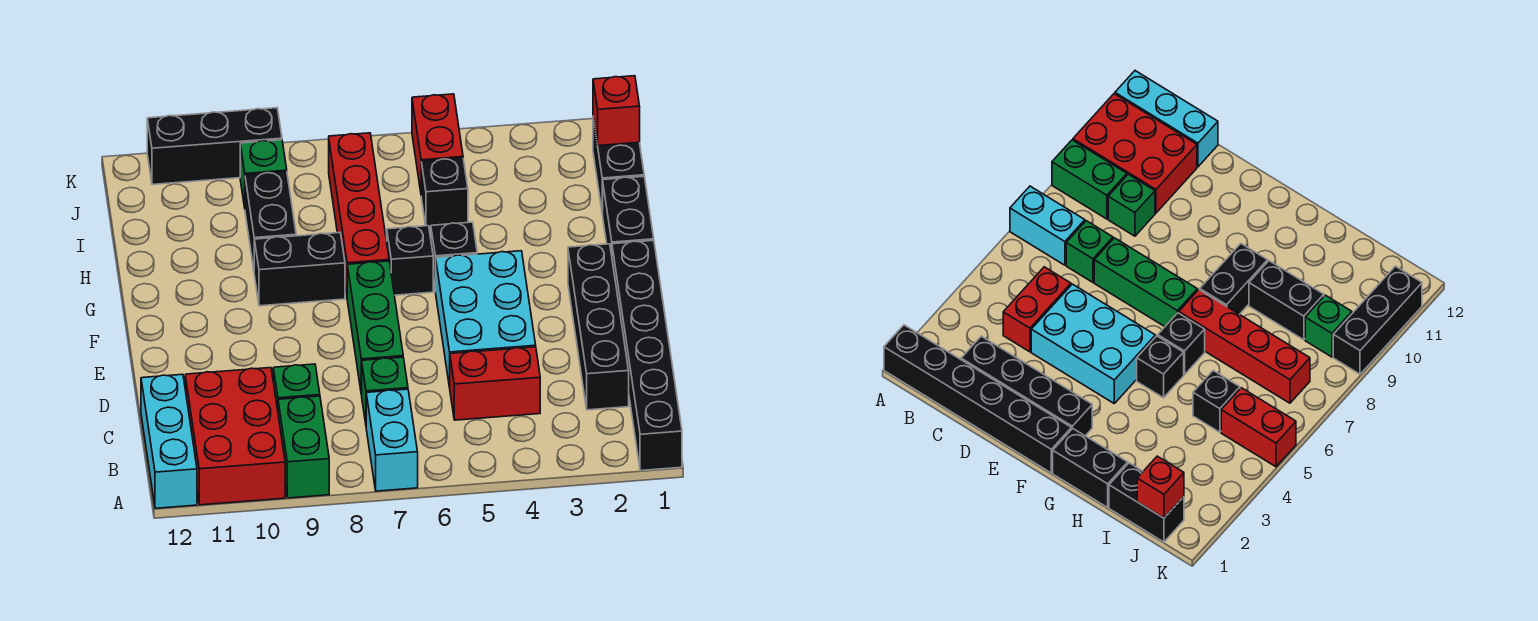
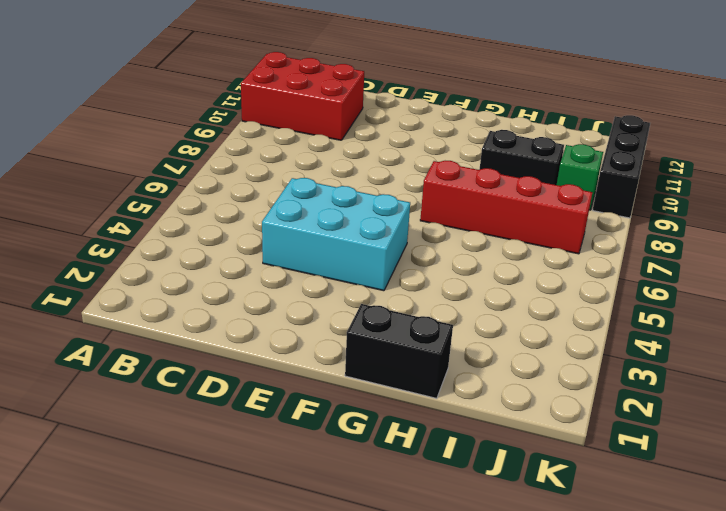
none -> black brick A1:F1 level 1
none -> cyan brick A7:B7 level 1
none -> green brick A9:B9 level 1

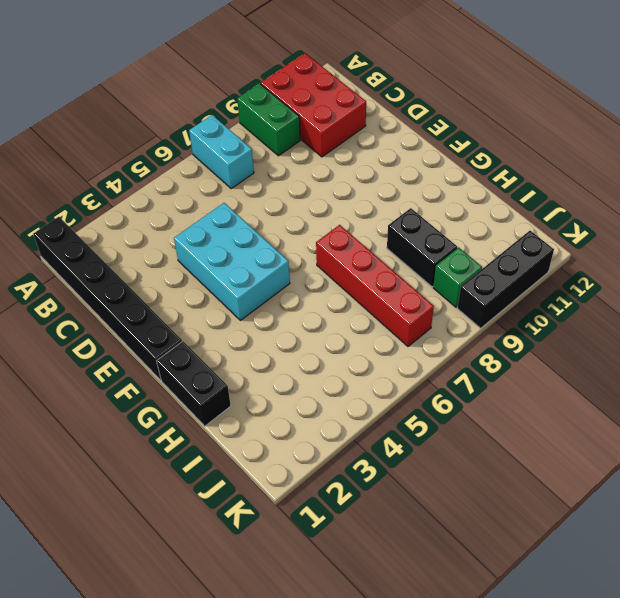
none -> cyan brick A12:C12 level 1
none -> black brick C2:F2 level 1
none -> red brick C4:C5 level 1

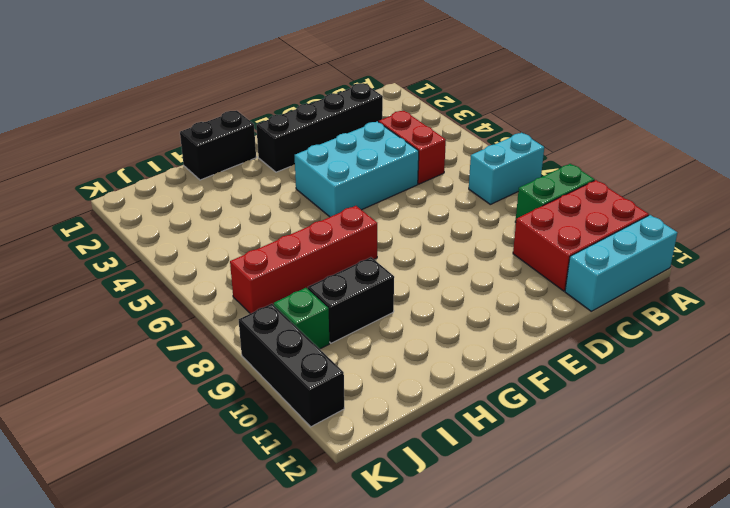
none -> black brick A1:F1 level 1
none -> green brick C7 level 1
none -> green brick C9 level 1

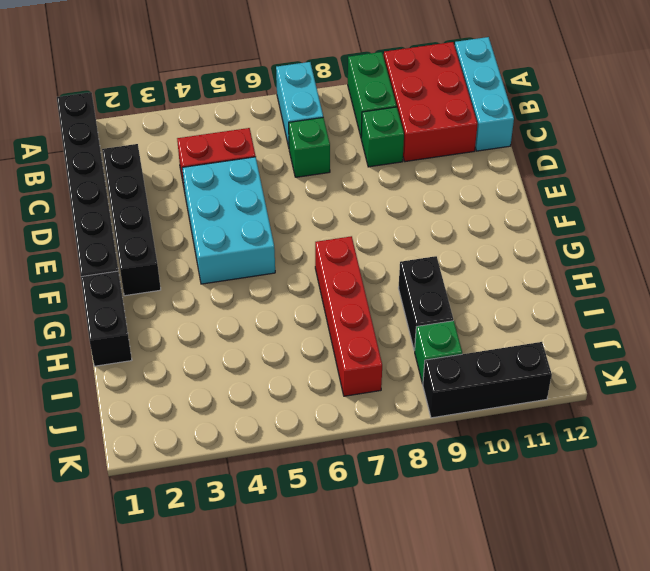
none -> green brick D7:F7 level 1
none -> black brick G5 level 1
none -> black brick G6 level 1

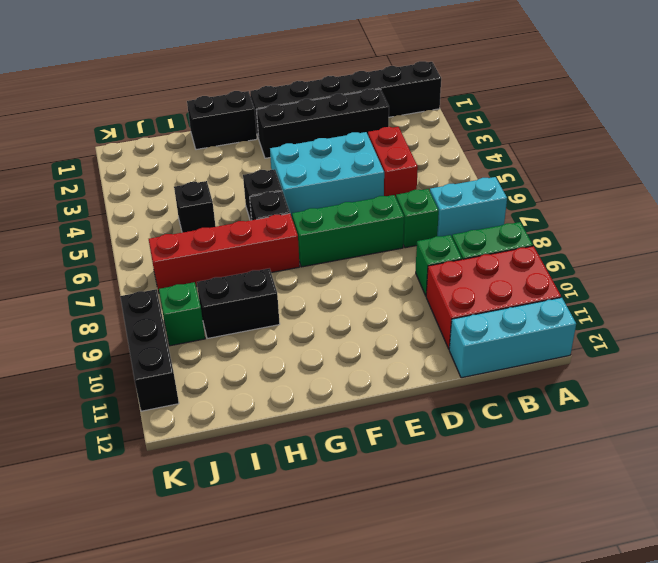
none -> black brick G8:G9 level 1
none -> black brick I1:J1 level 1
none -> red brick J5:K5 level 1

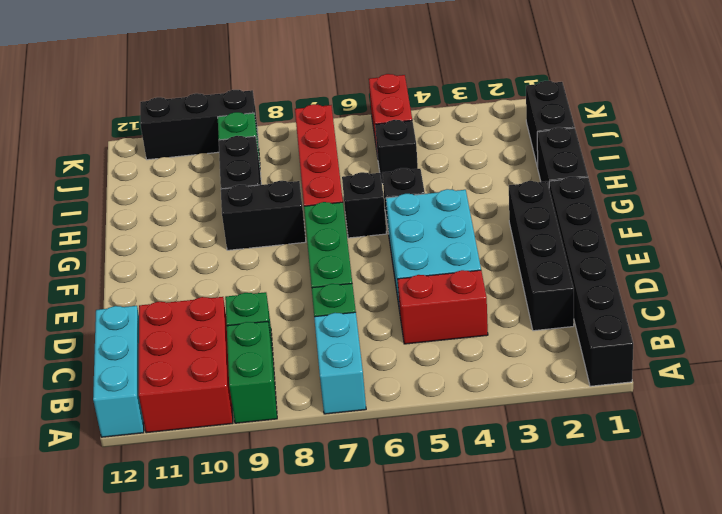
none -> red brick J1 level 2

